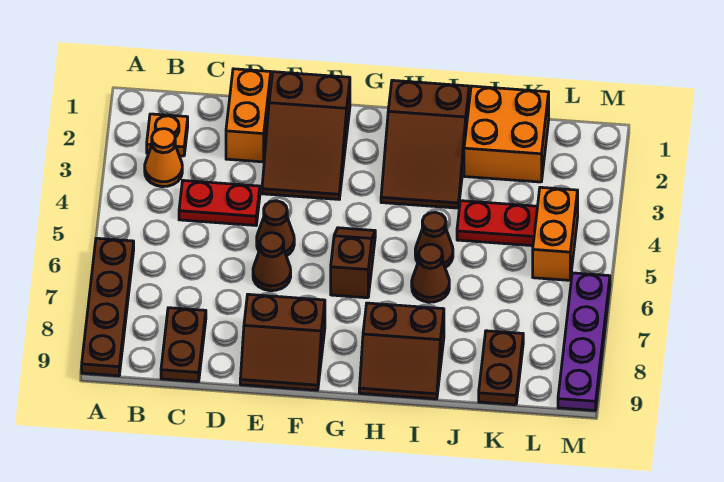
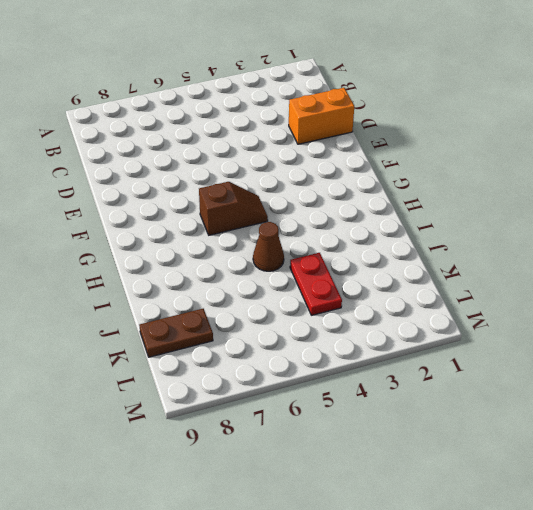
none -> brown plate A6:A9 level 1
none -> orange plate B2 level 1
none -> orange cone B3 level 1

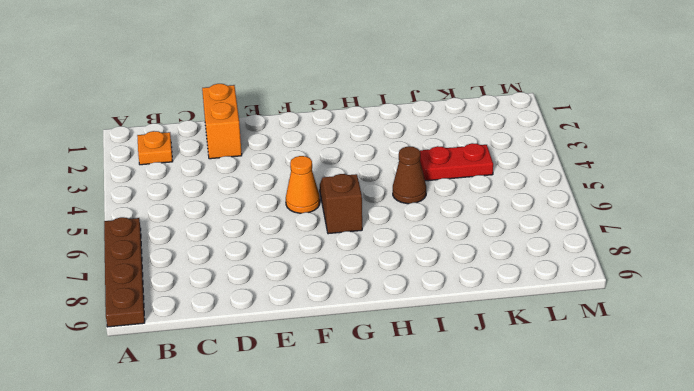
orange cone F5 level 1 -> orange cone B3 level 1
none -> red plate C4:D4 level 1
none -> brown plate C8:C9 level 1
none -> brown slope E1:F3 level 1 top 1

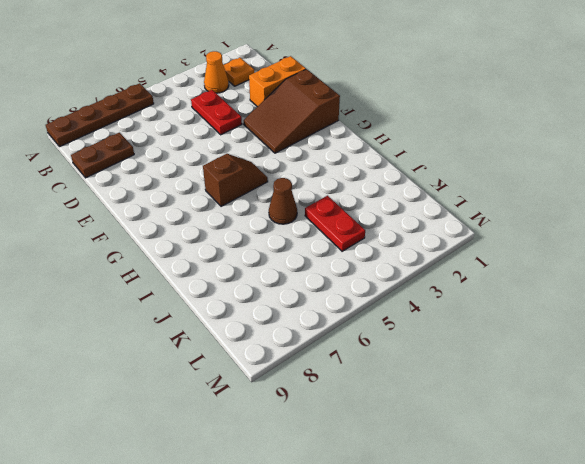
none -> brown cone E5 level 1
none -> brown cone E6 level 1
none -> brown slope E8:F9 level 1 top 8

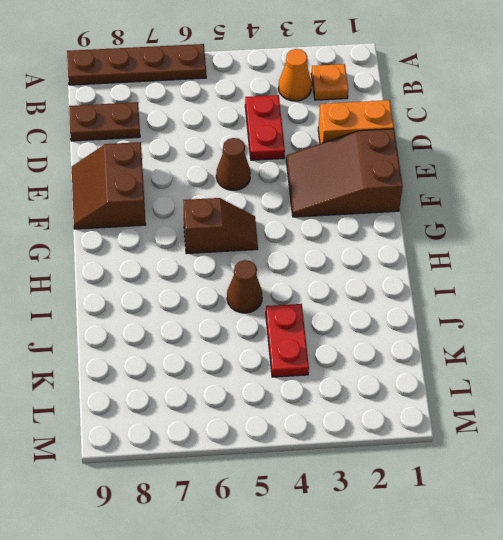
none -> brown cone E6 level 1
none -> brown slope H1:I3 level 1 top 1
none -> brown slope H8:I9 level 1 top 8

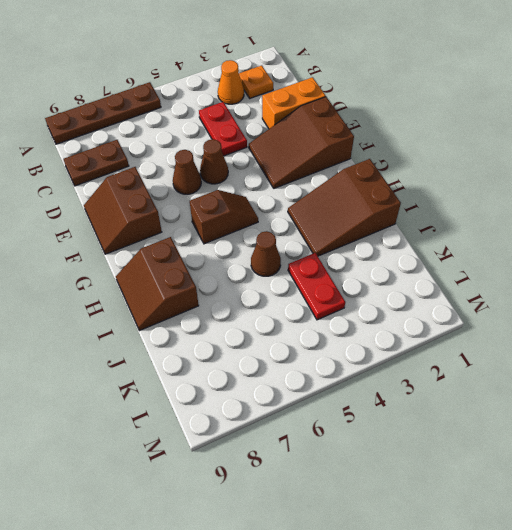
none -> brown cone I6 level 1
none -> orange brick J1:K2 level 1
none -> brown plate K8:K9 level 1

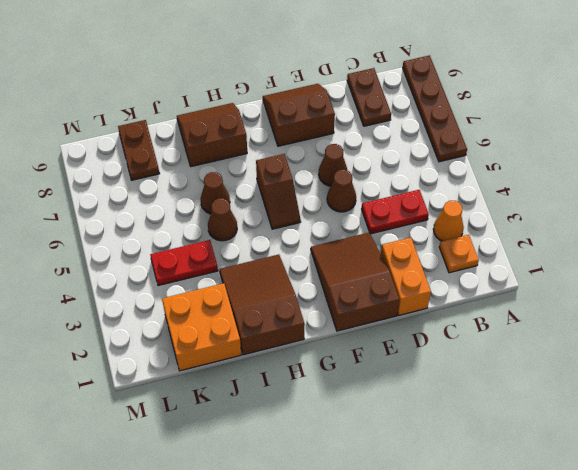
none -> orange brick L4:L5 level 1
none -> purple plate M6:M9 level 1

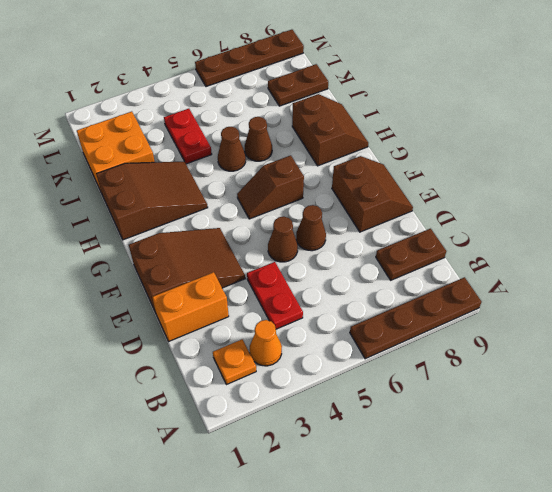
brown plate M6:M9 level 1 -> purple plate M6:M9 level 1
none -> orange brick L4:L5 level 1

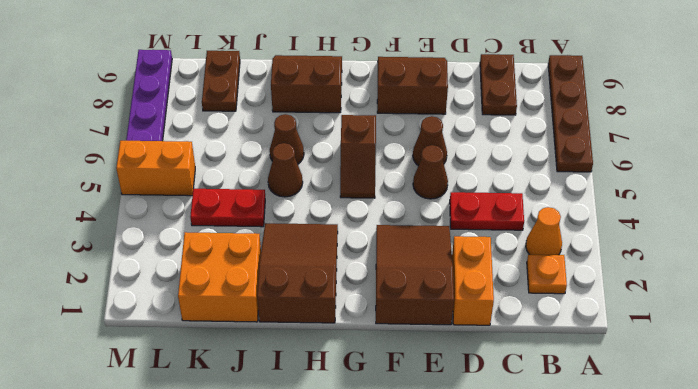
orange brick L5:M5 level 1 -> orange brick L4:L5 level 1

